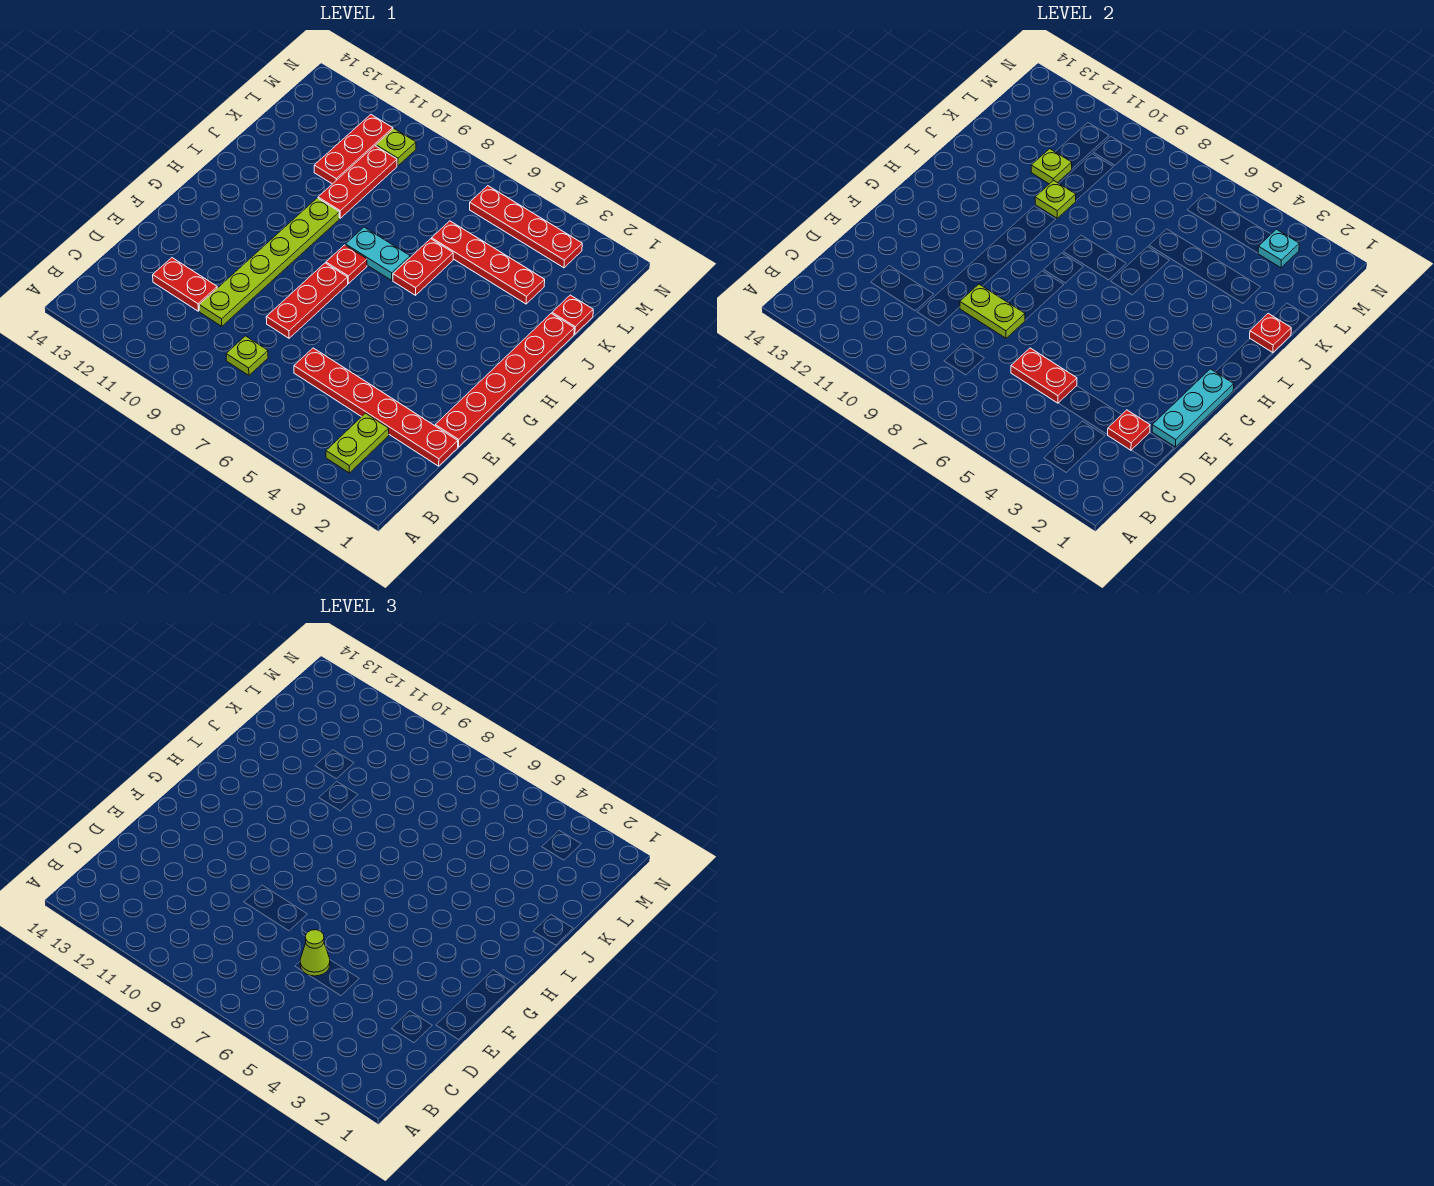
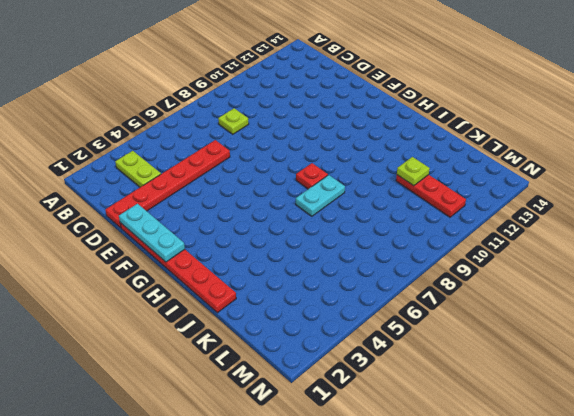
none -> lime plate D10:I10 level 1
none -> red plate D11:D12 level 1
none -> red plate E8:G8 level 1

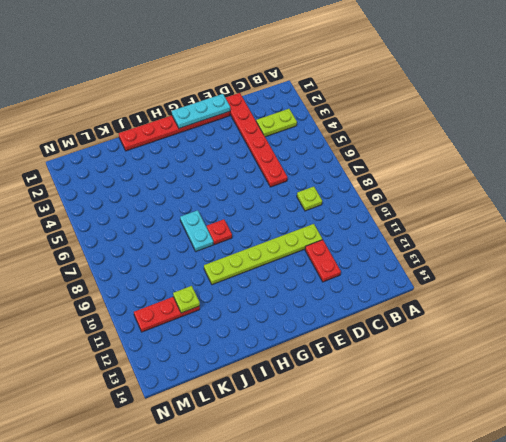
none -> red plate E8:G8 level 1
none -> red plate I6:J6 level 1
none -> red plate J10:L10 level 1

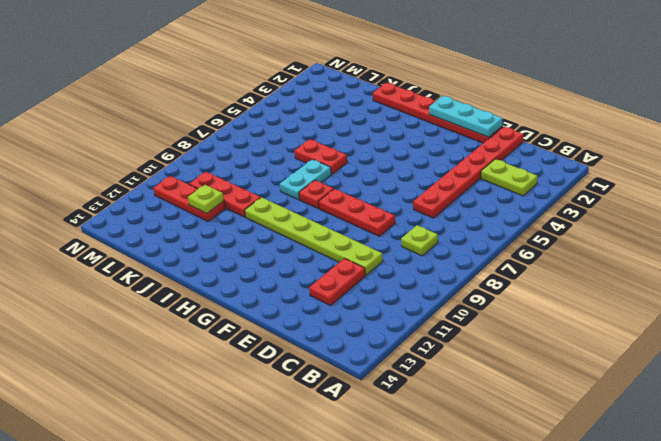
none -> red plate K1 level 1
none -> red plate K3:K6 level 1
none -> red plate M3:M6 level 1

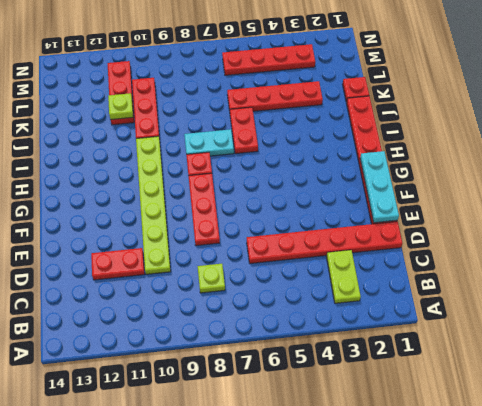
none -> lime plate M10 level 1
none -> red plate D2 level 2
none -> red plate D5:D6 level 2

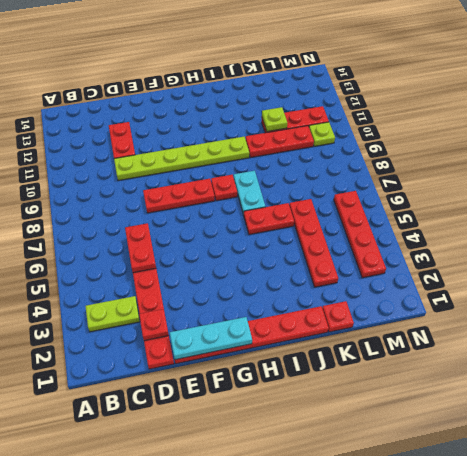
none -> lime plate C8 level 1
none -> lime plate E8:E9 level 2
none -> red plate J1 level 2

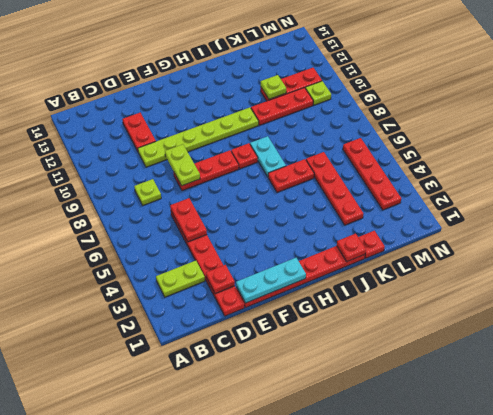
none -> lime plate J10 level 2
none -> cyan plate M3 level 2
none -> lime cone D6 level 3

